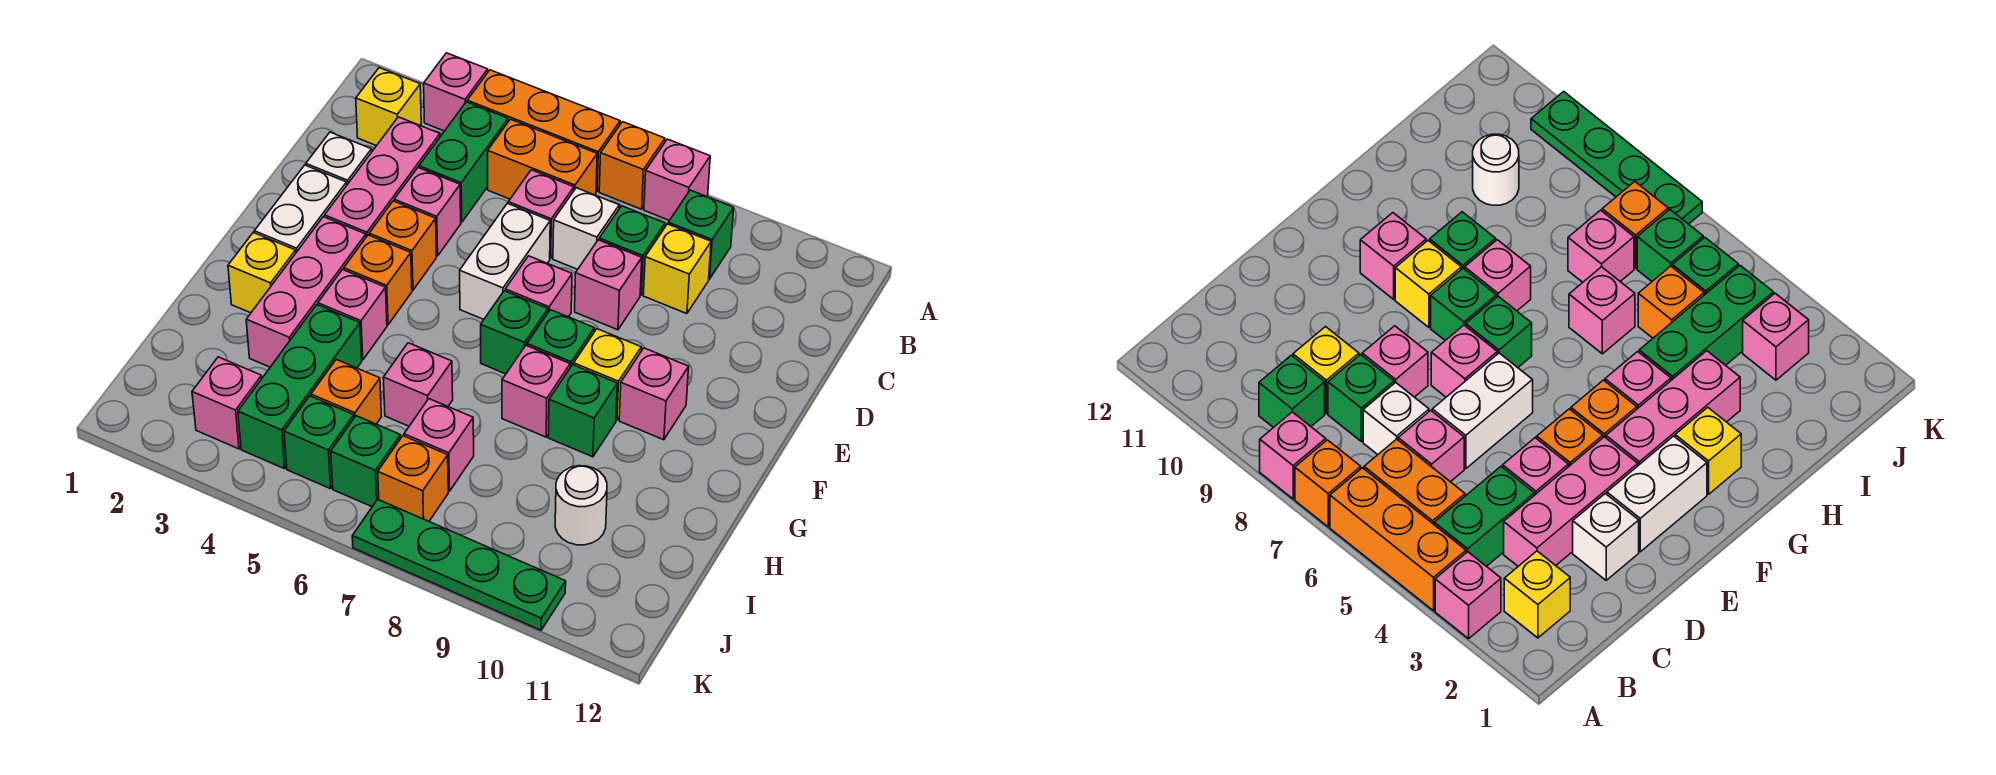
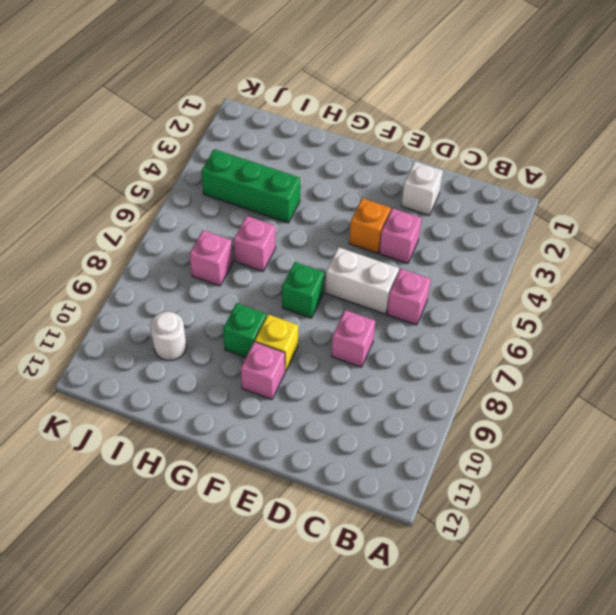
none -> pink brick A3 level 1
none -> orange brick A4:A6 level 1
none -> orange brick A7 level 1
none -> pink brick A8 level 1

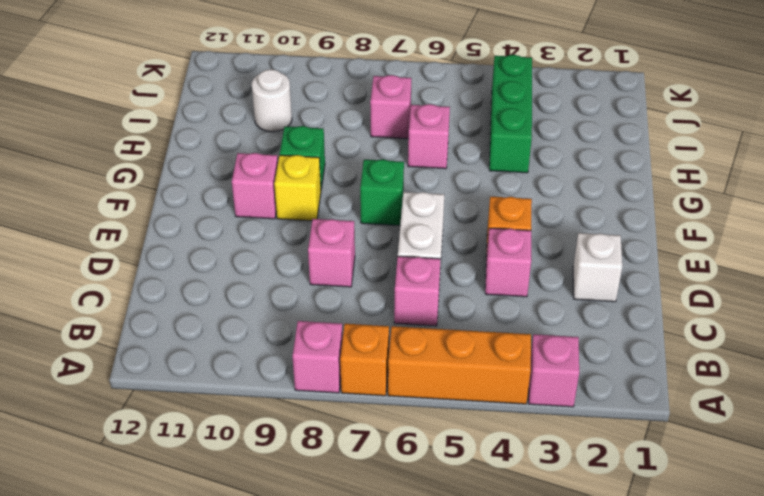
none -> yellow brick B2 level 1
none -> green brick B4:C4 level 1
none -> orange brick B5:B6 level 1
none -> green brick B9 level 1

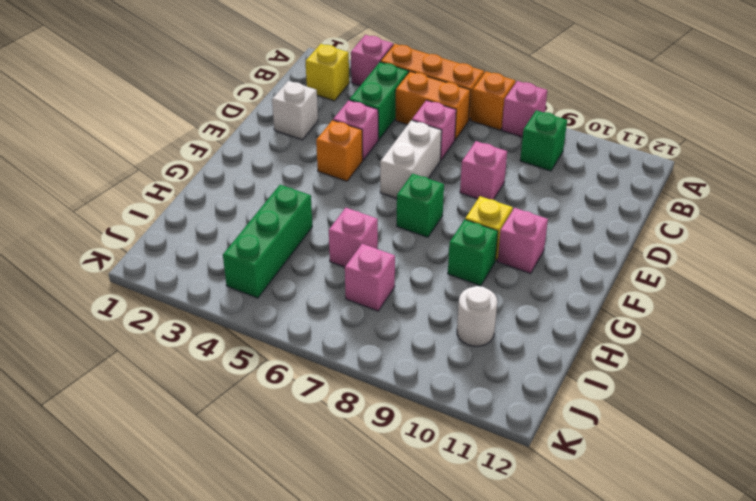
none -> pink brick C3:E3 level 1
none -> white brick C7 level 1
none -> green brick C8 level 1
none -> yellow brick C9 level 1

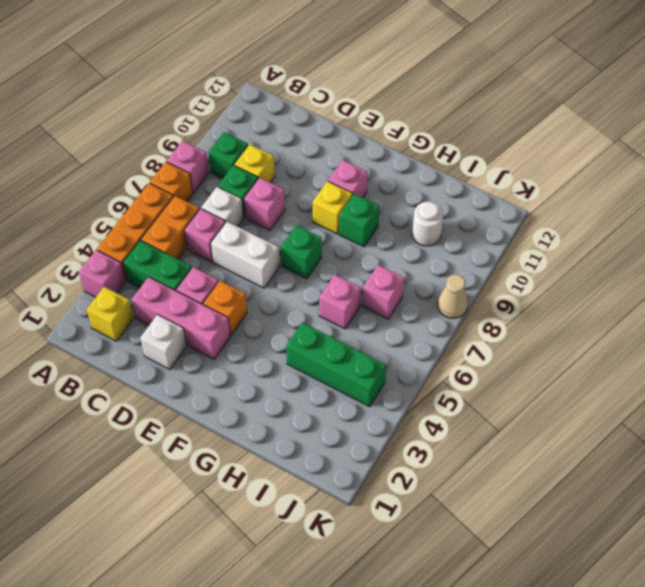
tan cone K8 level 1 -> green plate K7:K10 level 1
none -> white brick E2:F2 level 1
none -> pink brick E7 level 1
none -> pink brick F3:H3 level 1
none -> orange brick F4 level 1

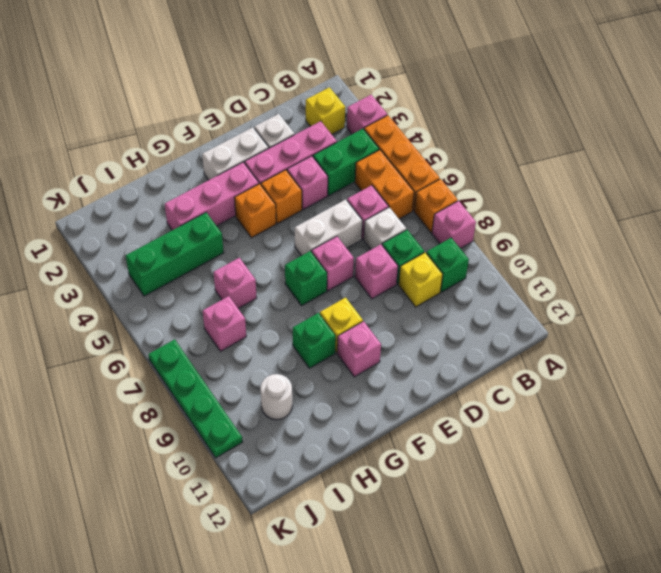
none -> green brick F8 level 1
none -> yellow brick G2 level 1
none -> pink brick G4 level 1
none -> pink brick G8 level 1

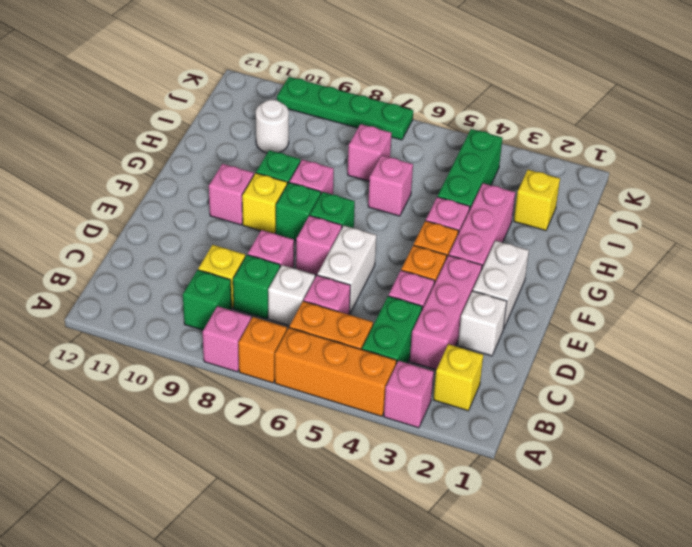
yellow brick I2 level 1 -> yellow brick G2 level 1
none -> orange brick I5 level 1
none -> pink brick J3 level 1
none -> green brick J5 level 1
none -> green brick J6 level 1

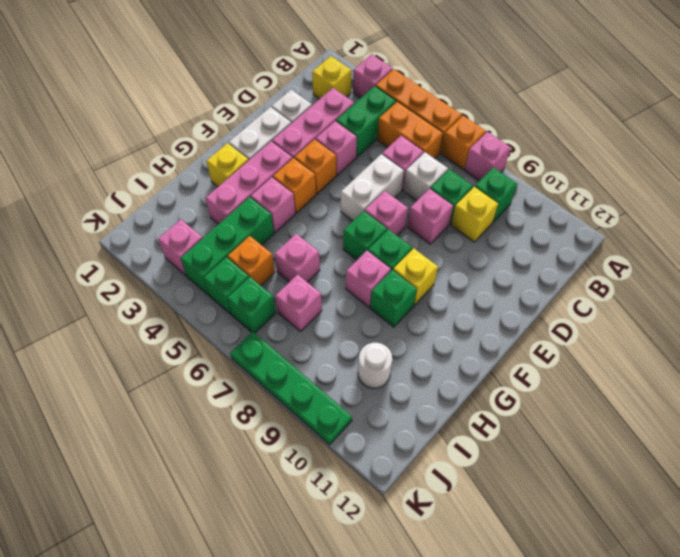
none -> pink brick F10 level 1
none -> orange brick J7 level 1

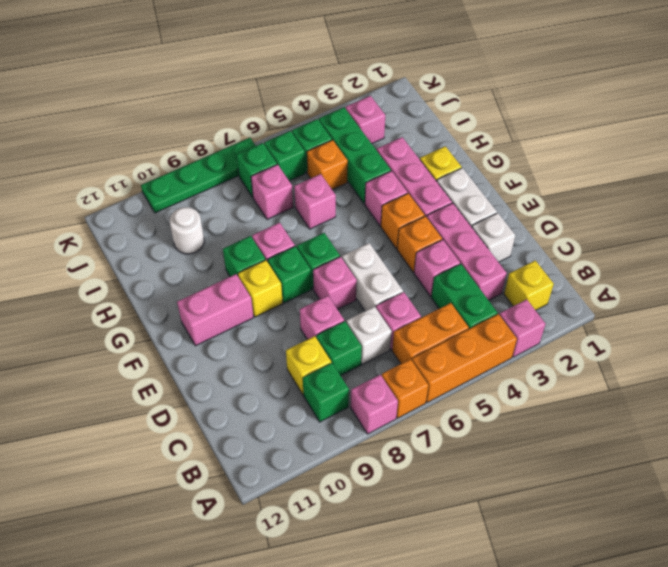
pink brick F10:F11 level 1 -> pink brick F10 level 1
green brick J7 level 1 -> orange brick J7 level 1

